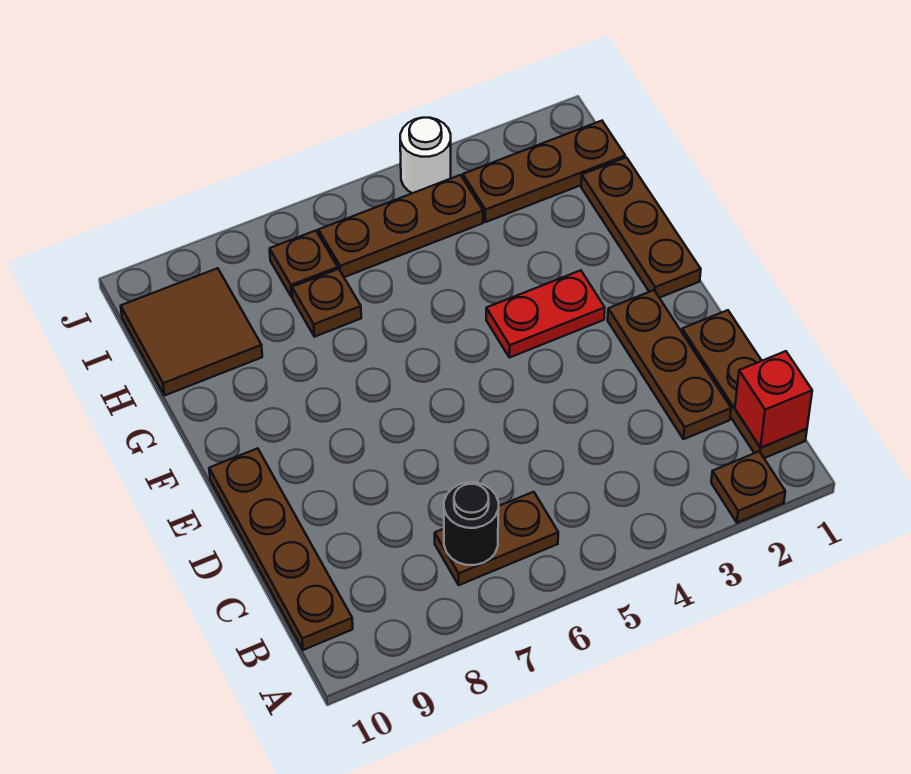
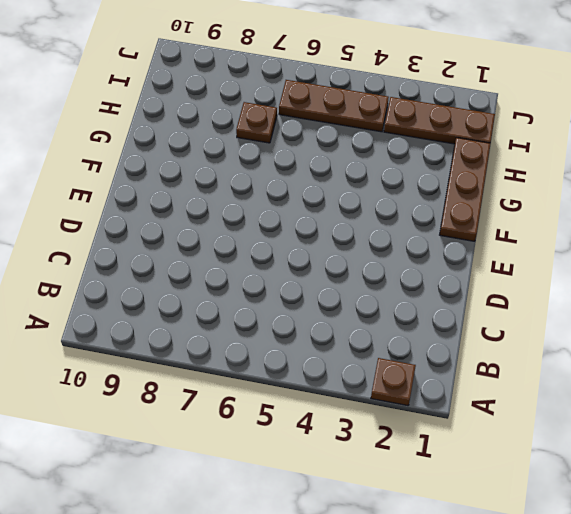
none -> brown plate B1:D1 level 1
none -> brown plate B6:B7 level 1
none -> brown plate B10:E10 level 1

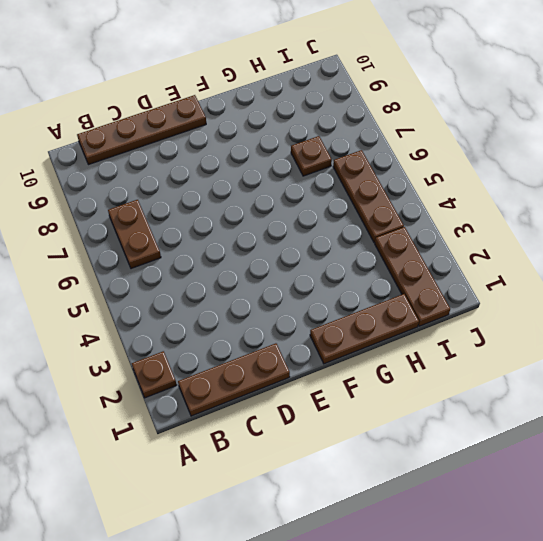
none -> brown plate C2:E2 level 1
none -> red plate F3:F4 level 1
none -> brown tile H9:I10 level 1

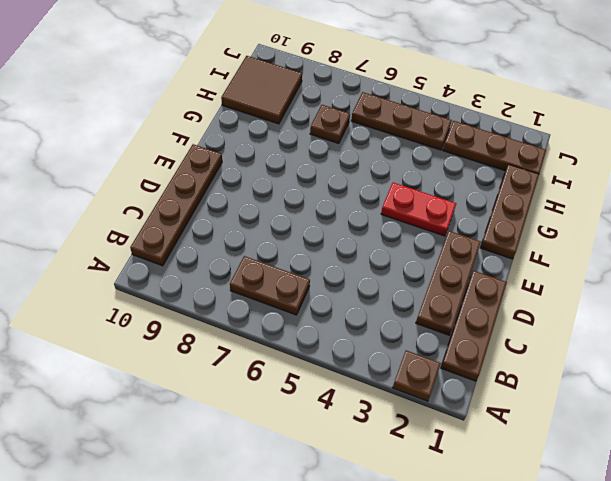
none -> brown plate I7 level 1
none -> white round brick J4 level 1
none -> red brick B1 level 2

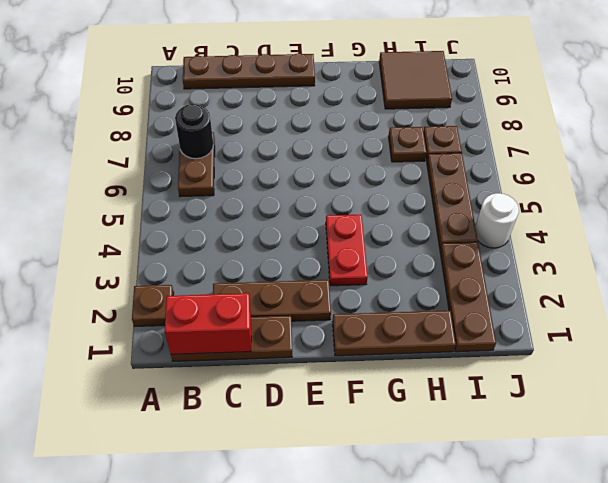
red brick B1:C1 level 2 -> red brick B1 level 2

